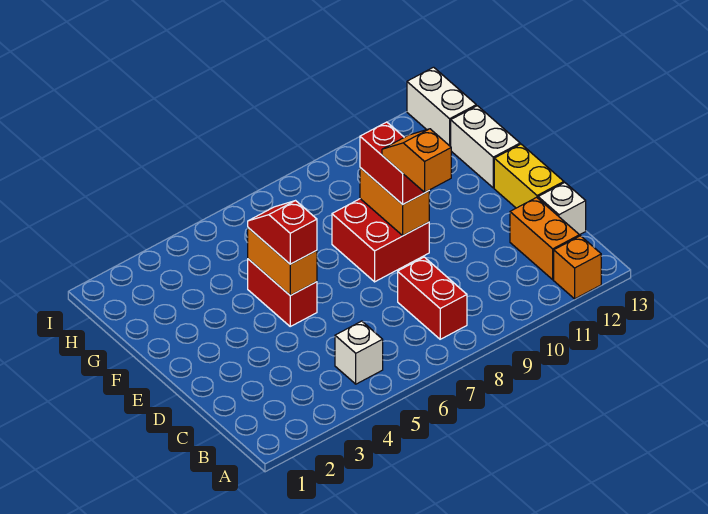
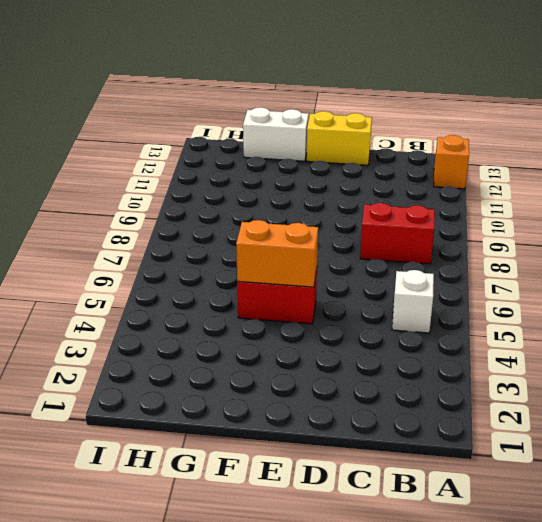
none -> orange brick B12:C12 level 1
none -> white brick C13 level 1
none -> red brick E8:F9 level 1

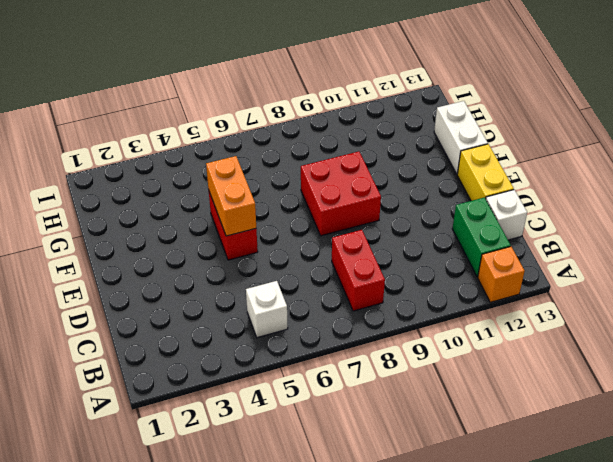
green brick B12:C12 level 1 -> orange brick B12:C12 level 1
none -> white brick H13:I13 level 1
none -> orange brick E9:F9 level 2
none -> red slope E5:F5 level 3 top E

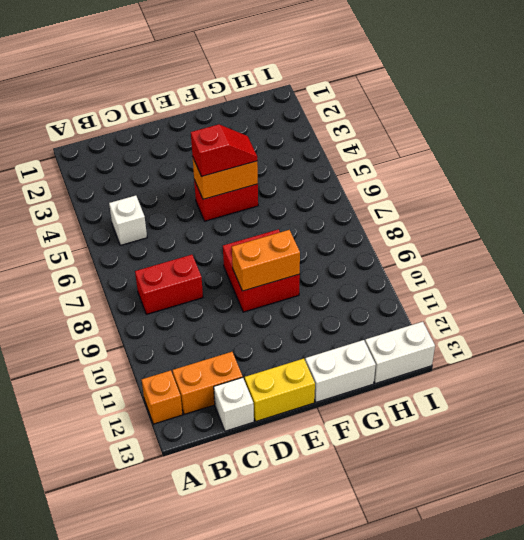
none -> red brick E9:F9 level 3
none -> orange slope D9:E9 level 4 top D

